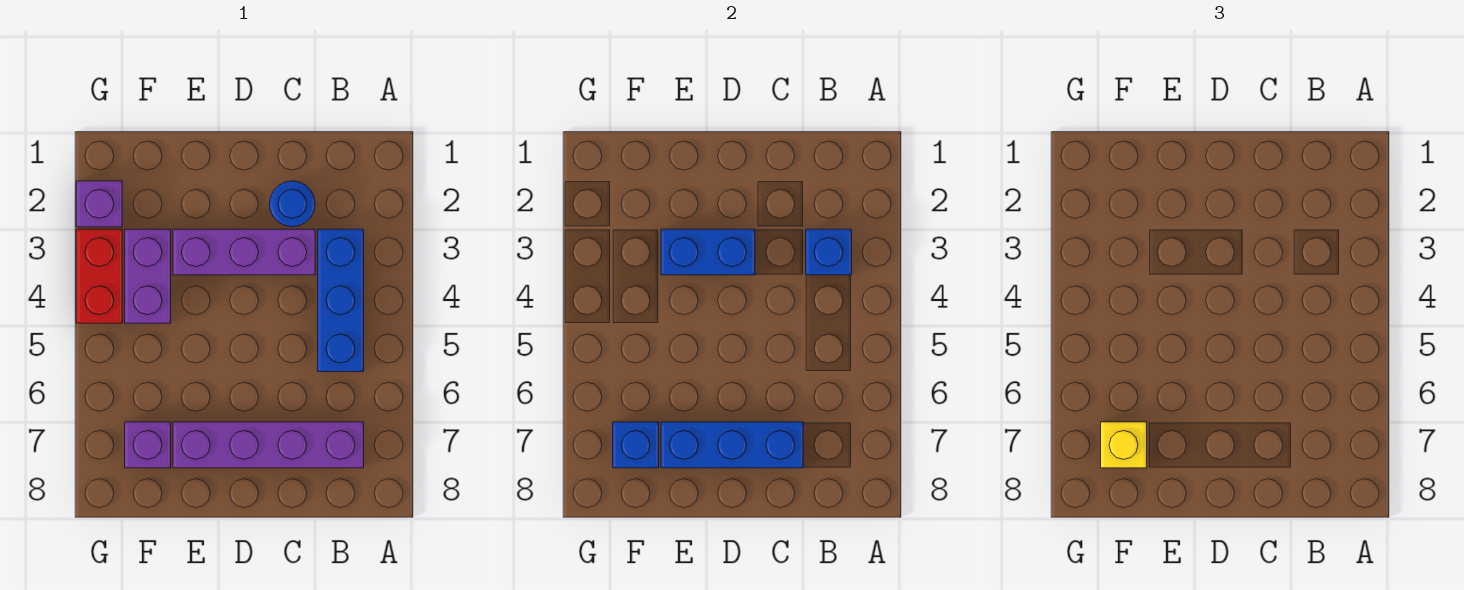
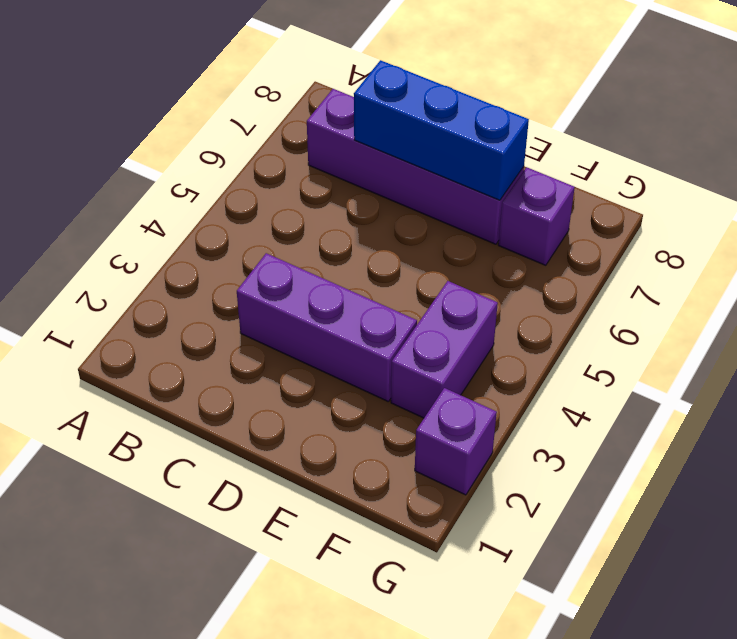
none -> blue brick B3:B5 level 1
none -> blue round brick C2 level 1
none -> red brick G3:G4 level 1

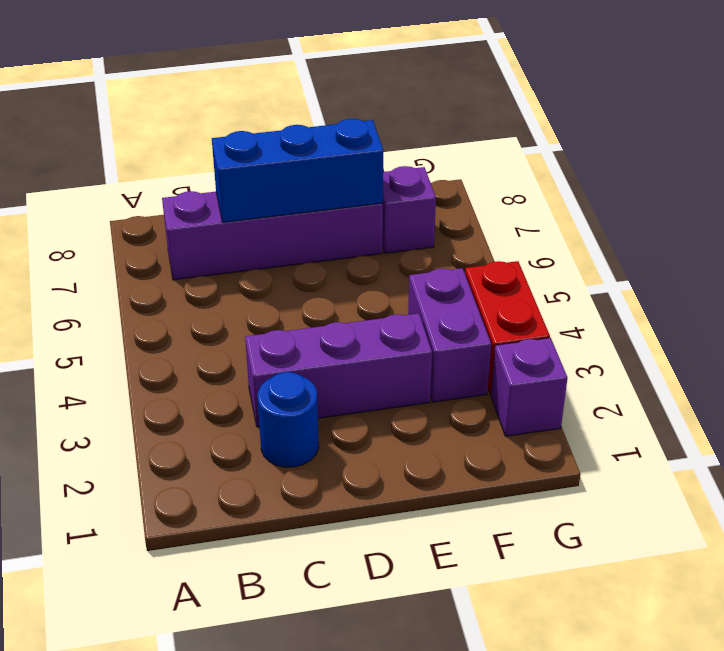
none -> blue brick B3:B5 level 1
none -> blue brick B3 level 2
none -> blue brick D3:E3 level 2

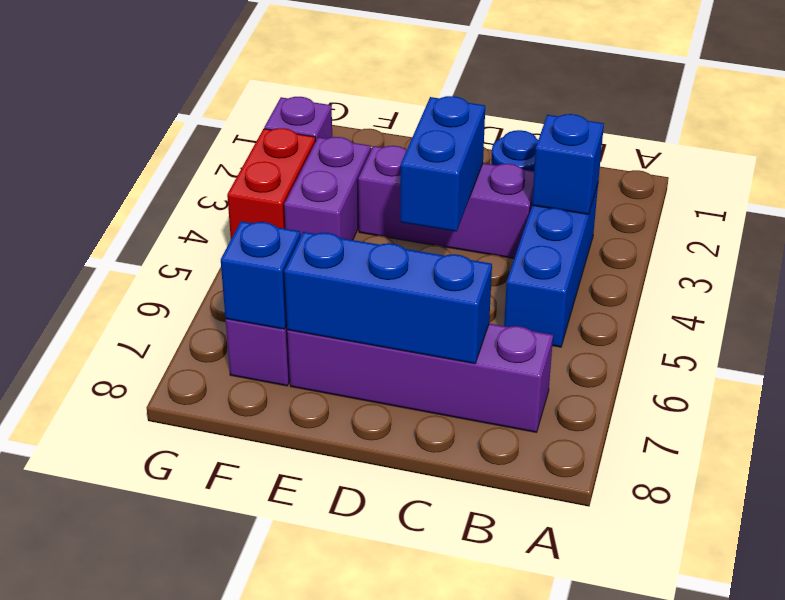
blue brick D3:D4 level 2 -> blue brick D3:E3 level 2
none -> yellow brick F7 level 3

